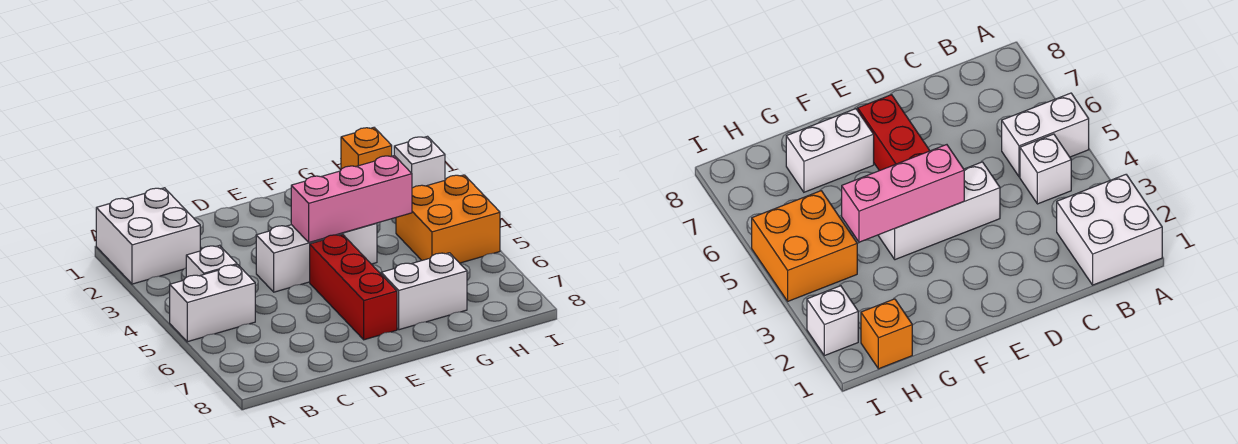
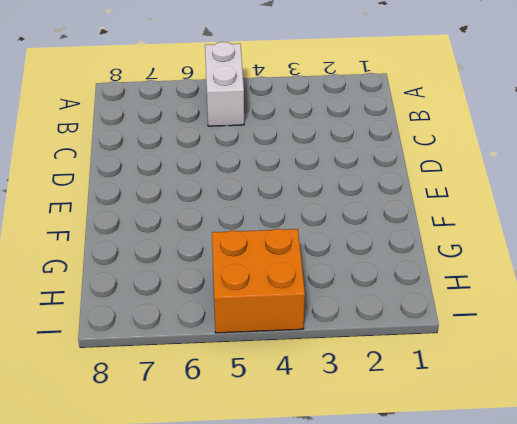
none -> white brick A1:B2 level 1
none -> white brick B4 level 1

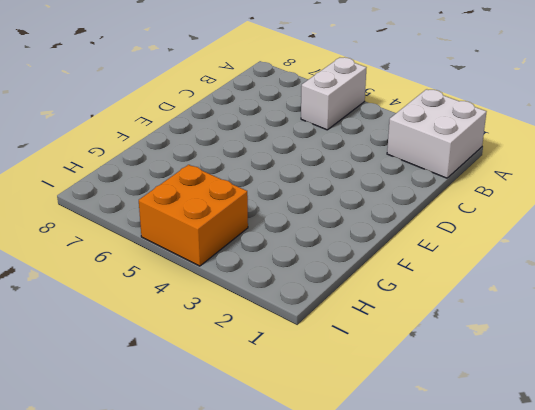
none -> white brick B4 level 1
none -> white brick D4:F4 level 1

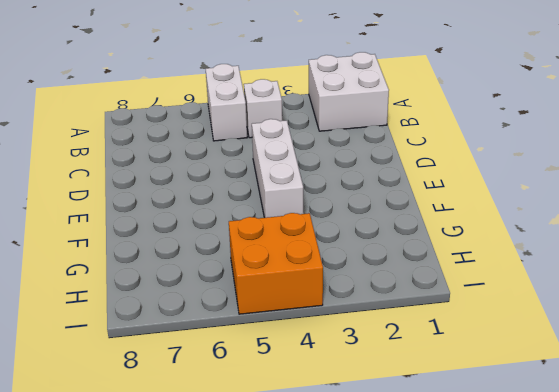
none -> red brick E5:E7 level 1
none -> white brick F7:G7 level 1

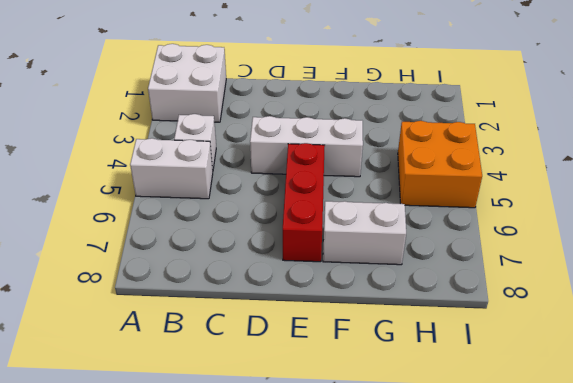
none -> orange brick H1 level 1
none -> white brick I2 level 1

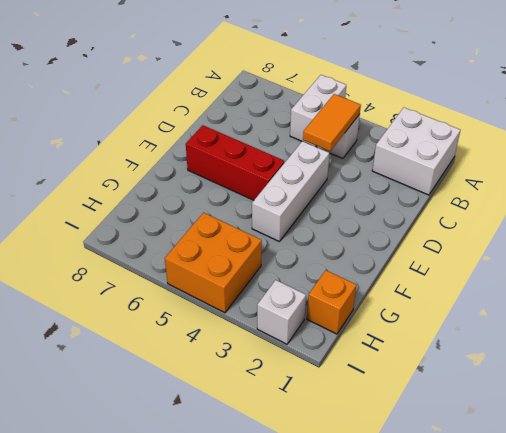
orange tile B4:C4 level 2 -> none
none -> white brick F7:G7 level 1
none -> pink brick E4:G4 level 2

